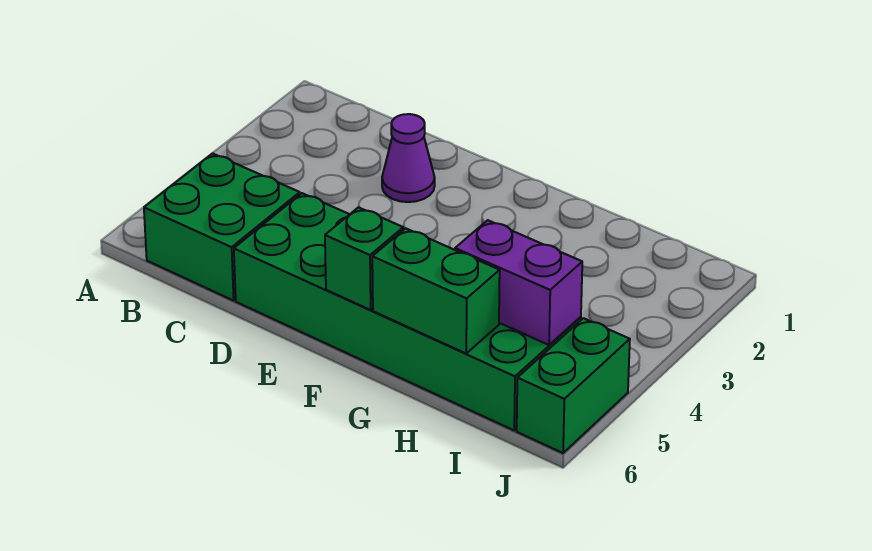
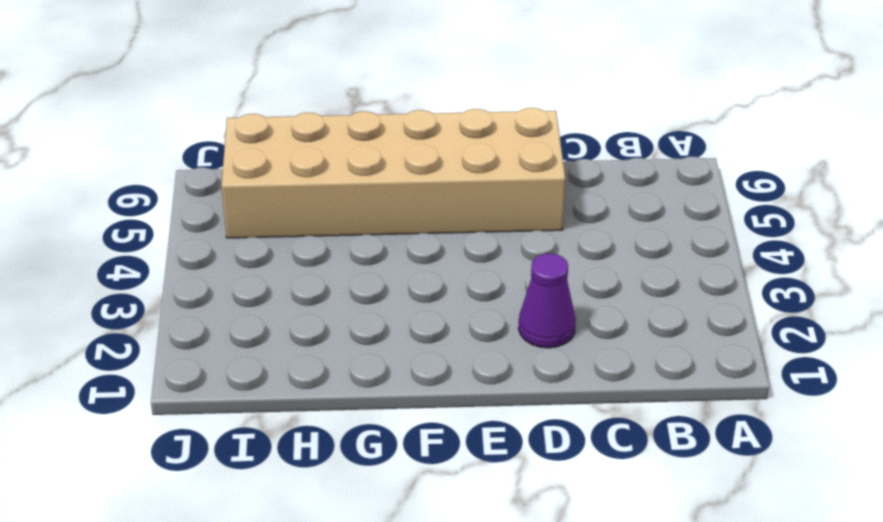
tan brick D5:I6 level 1 -> green brick D5:I6 level 1
none -> green brick B5:C6 level 1
none -> green brick J5:J6 level 1

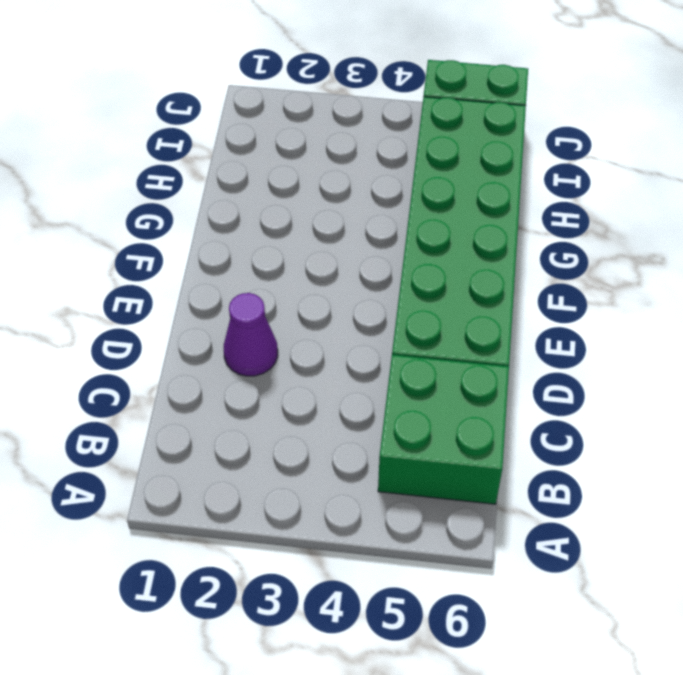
none -> green brick F6 level 2
none -> green brick G6:H6 level 2

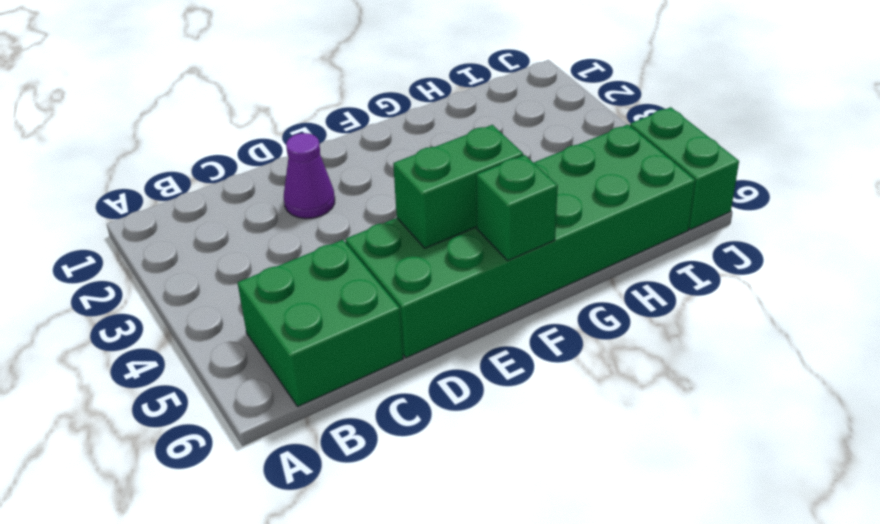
green brick E5:F5 level 2 -> green brick G6:H6 level 2
none -> purple brick H5:I5 level 2

